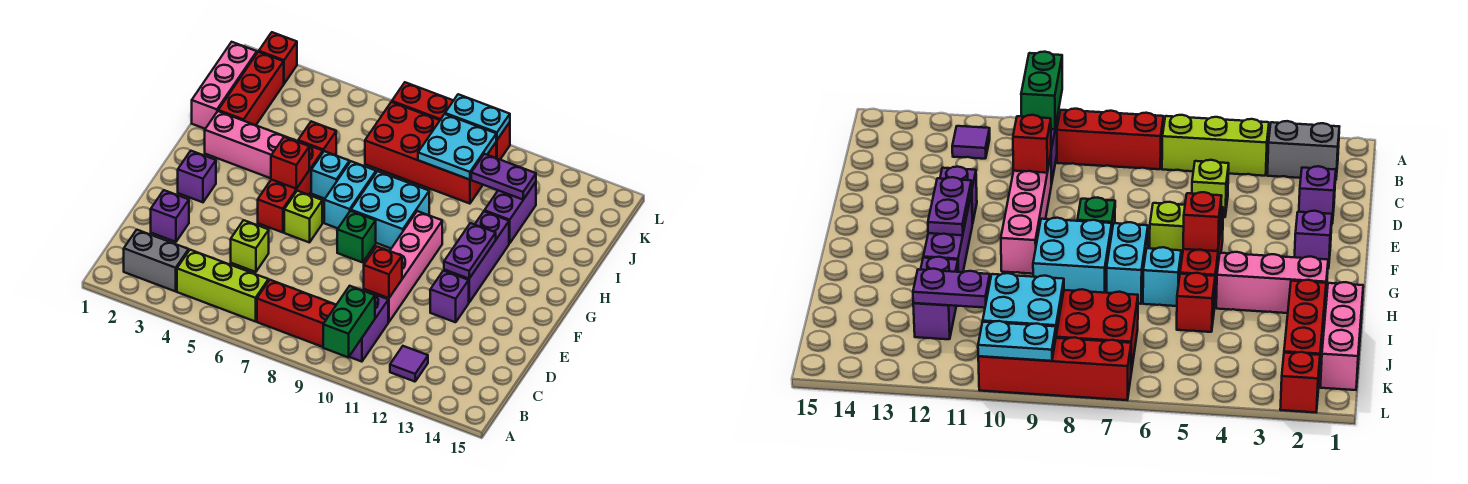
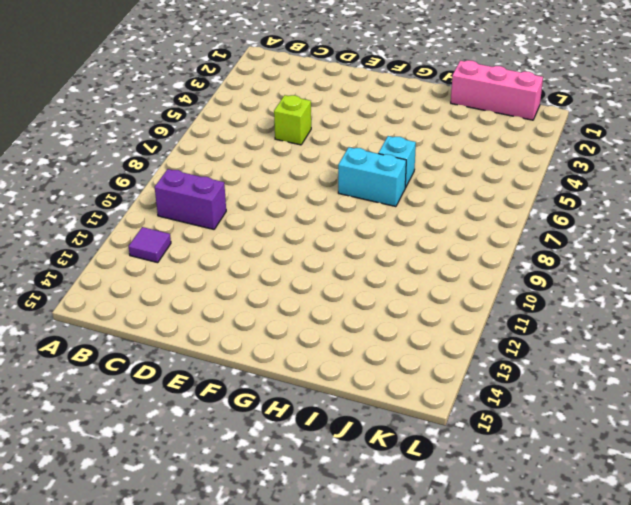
none -> grey brick B2:B3 level 1
none -> lime brick B4:B6 level 1
none -> red brick B7:B9 level 1
none -> purple brick D2 level 1

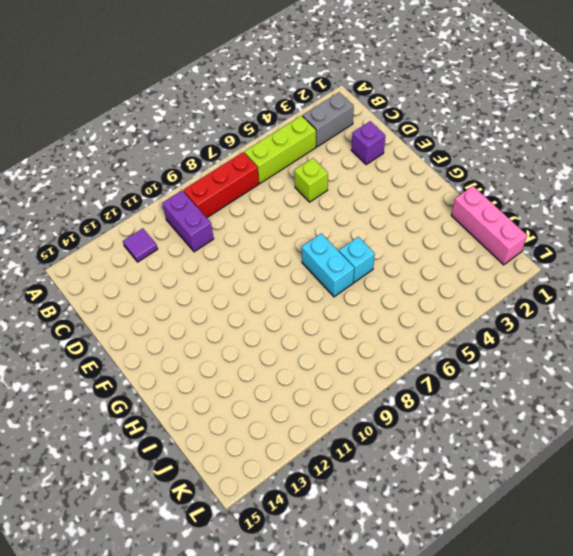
none -> pink brick D10:G10 level 1
none -> purple brick E12 level 1
none -> purple brick F2 level 1
none -> red brick F5:H5 level 1

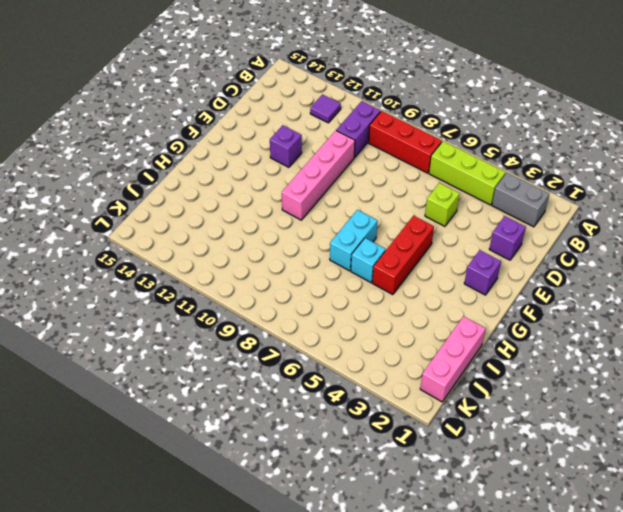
none -> lime brick F6 level 1
none -> green brick F8 level 1
none -> purple brick F12:H12 level 1
none -> cyan brick G8:H9 level 1

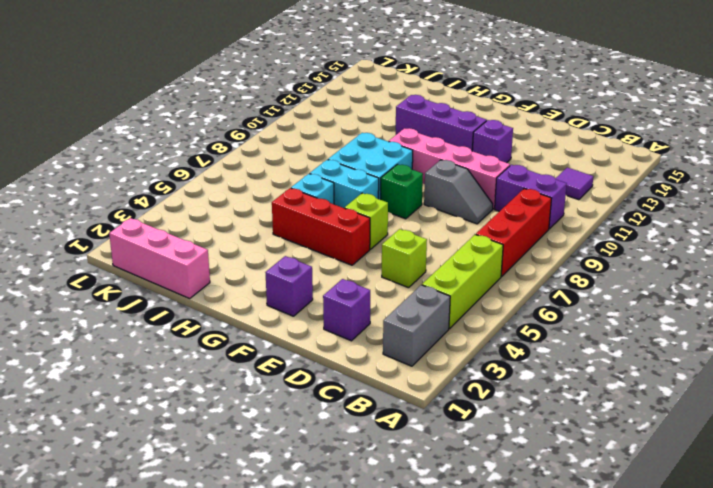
grey slope D9:E9 level 1 top E -> none
none -> pink brick H2:H4 level 1
none -> red brick I2:K2 level 1
none -> red brick I5 level 1
none -> purple brick I12:J12 level 1

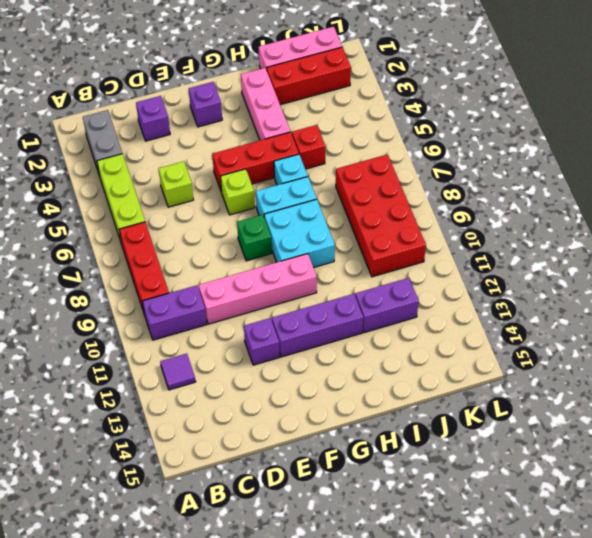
none -> red brick L2 level 1
none -> red brick L7:L10 level 1
none -> green brick A10:B10 level 2
none -> red brick D10 level 2

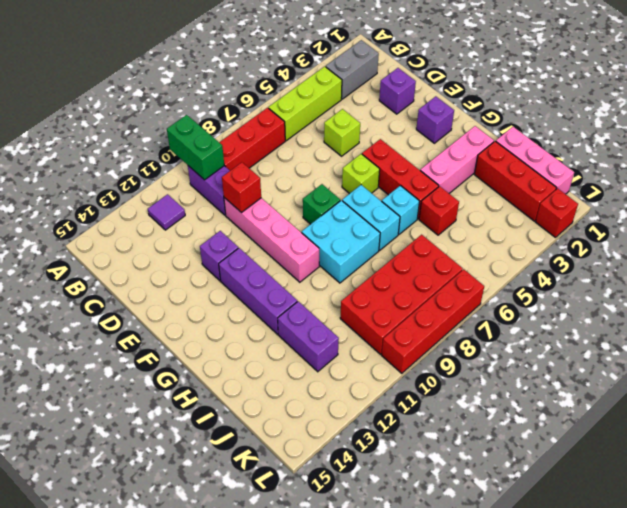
none -> purple plate F12:G12 level 2
none -> red brick G5 level 2
none -> cyan plate J9:K10 level 2
none -> purple plate J11:J12 level 2

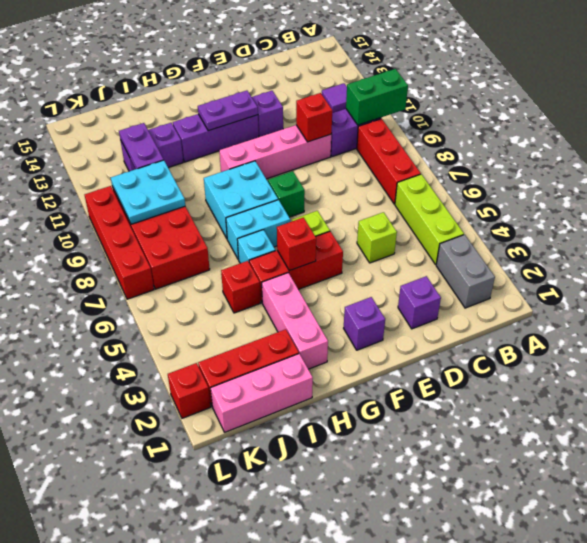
none -> cyan plate L9:L10 level 2

